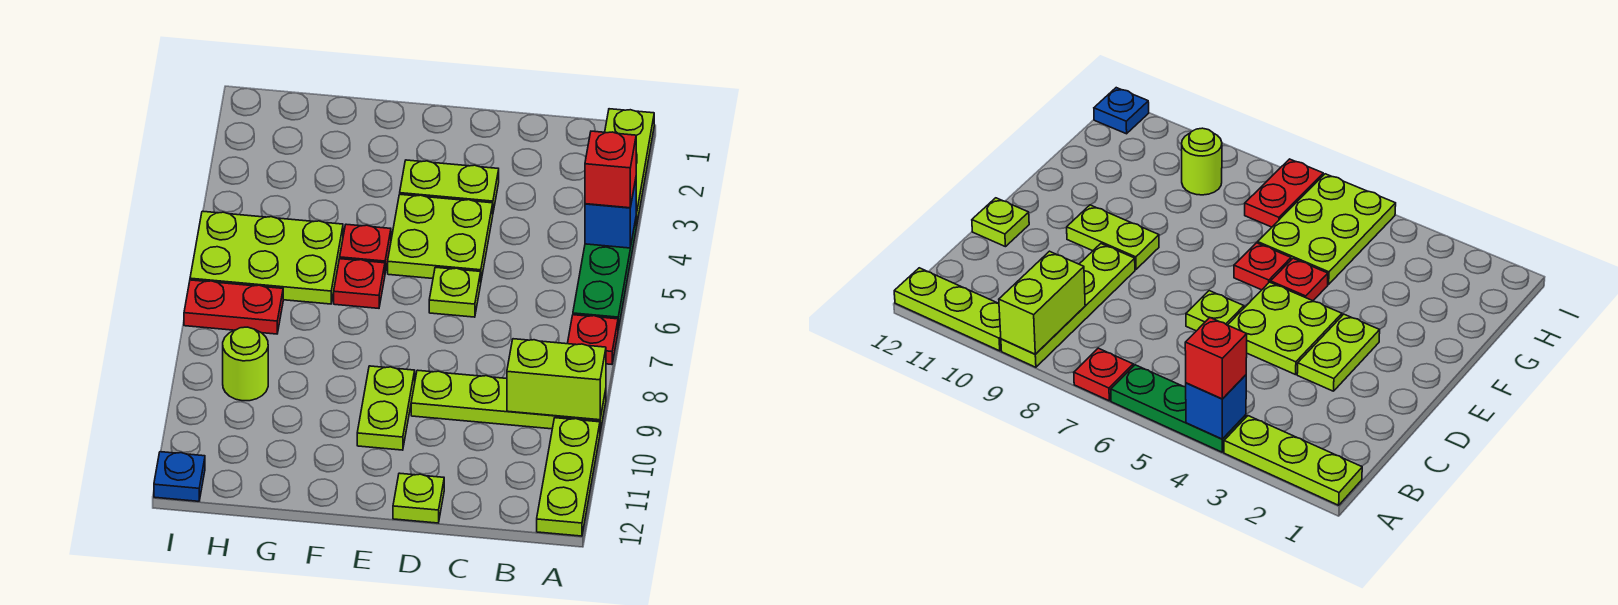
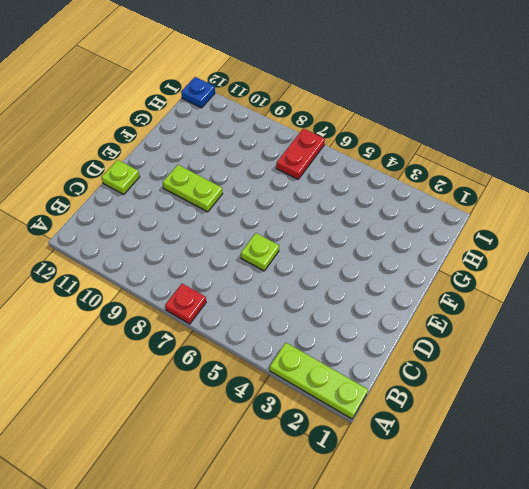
none -> green plate A4:A6 level 1
none -> lime plate A9:D9 level 1
none -> lime plate A10:A12 level 1

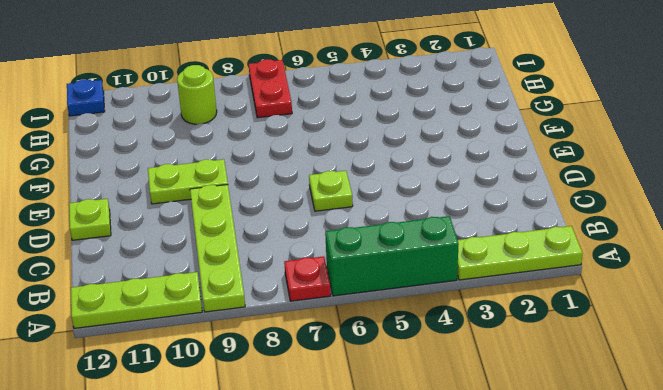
green brick A4:A6 level 1 -> green plate A4:A6 level 1
none -> lime plate D3:E3 level 1
none -> lime plate D4:E5 level 1
none -> red plate F5 level 1

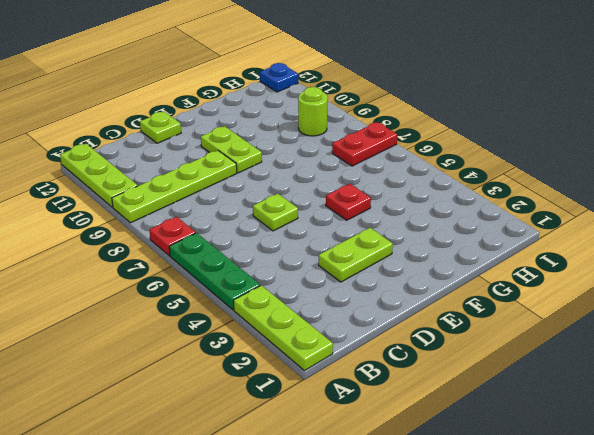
none -> lime plate D4:E5 level 1
none -> red plate F6 level 1
none -> lime plate G5:I6 level 1

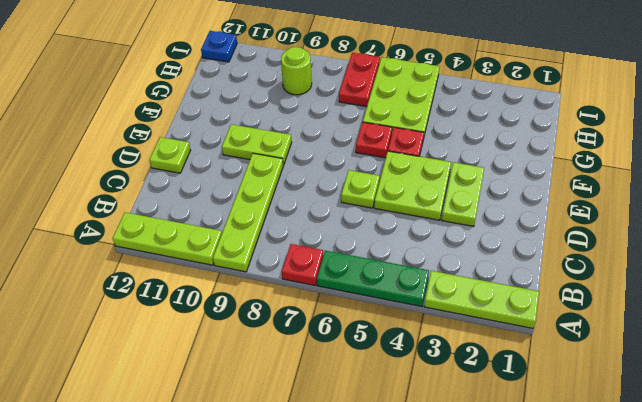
none -> blue brick A4 level 2
none -> lime brick A9:B9 level 2
none -> red brick A4 level 3

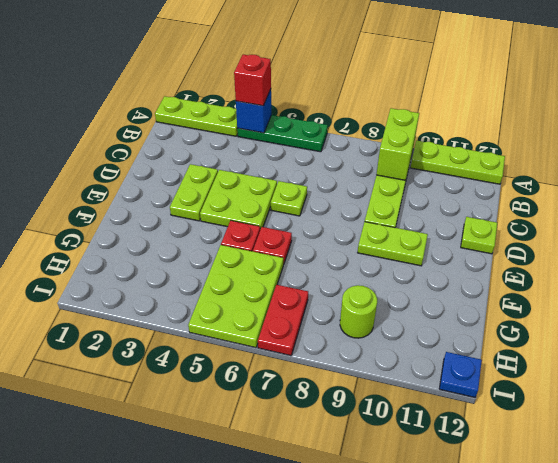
none -> red plate A7 level 1

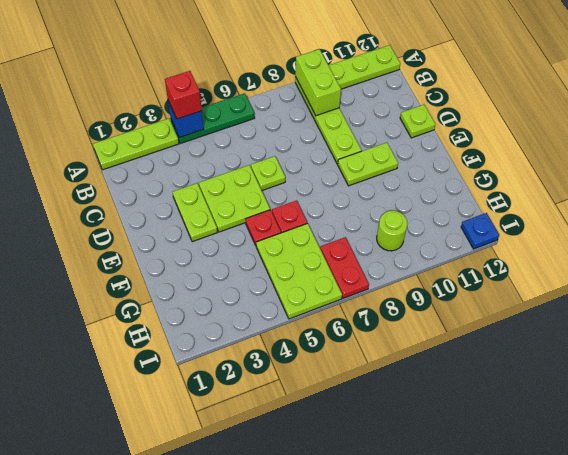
none -> red plate A7 level 1

